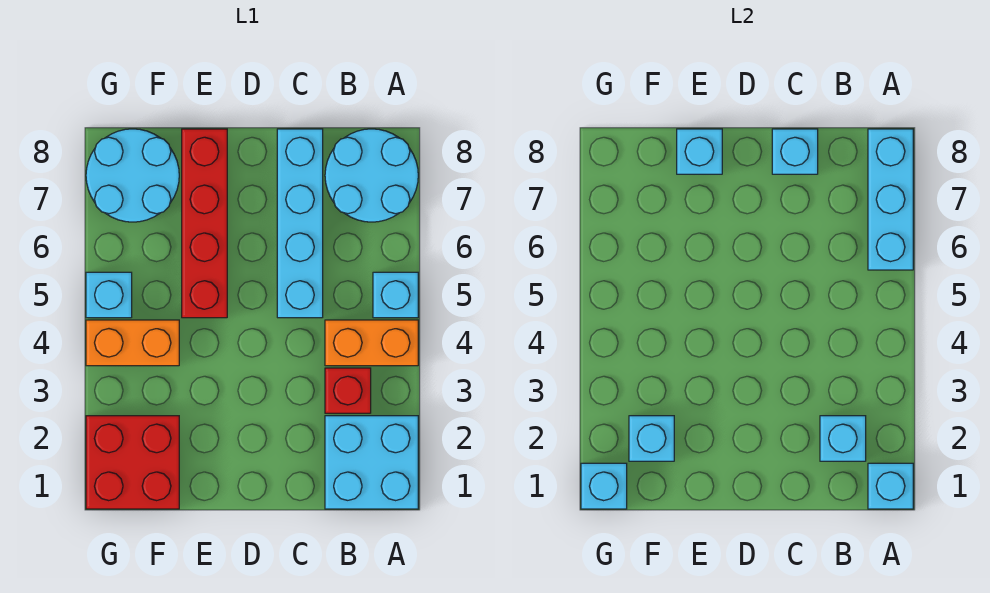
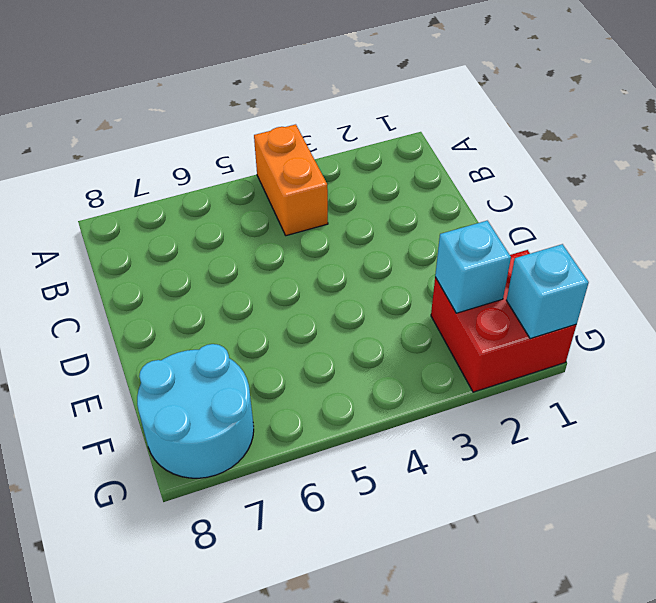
none -> cyan brick A1:B2 level 1
none -> cyan brick A5 level 1
none -> cyan round brick A7:B8 level 1

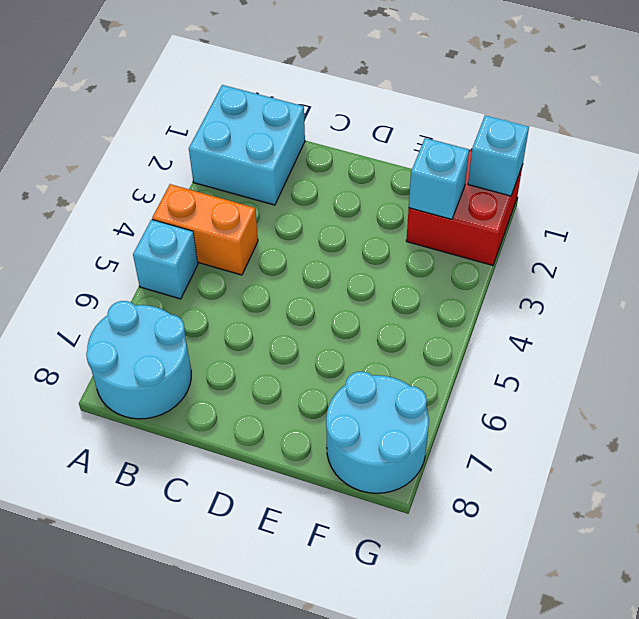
none -> red brick B3 level 1
none -> cyan brick C5:C8 level 1
none -> red brick E5:E8 level 1

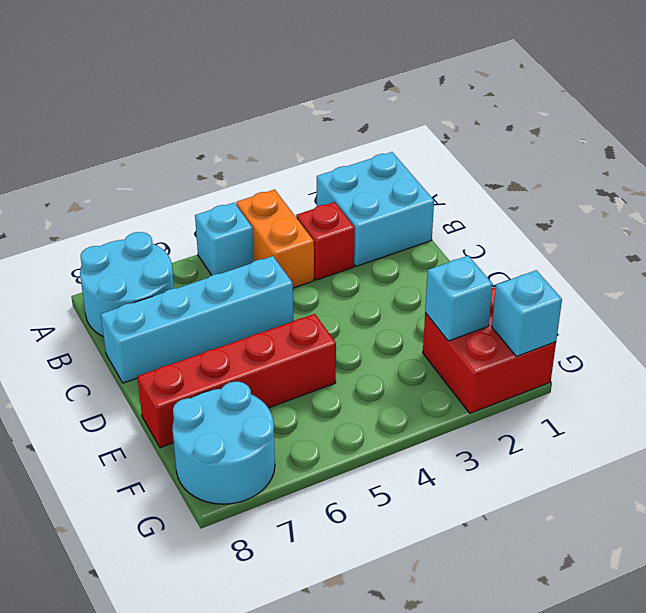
none -> orange brick F4:G4 level 1
none -> cyan brick G5 level 1
none -> cyan brick A1 level 2

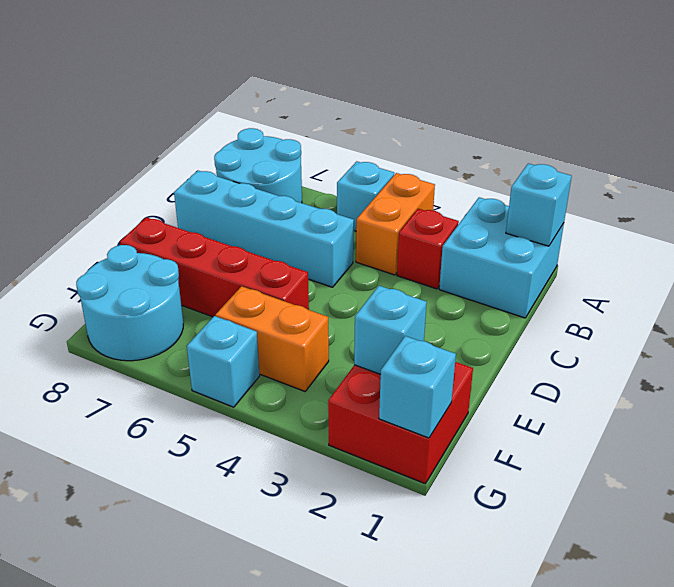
orange brick F4:F5 level 1 -> orange brick F4:G4 level 1
none -> cyan brick A6:A8 level 2
none -> cyan brick B2 level 2
none -> cyan brick C8 level 2

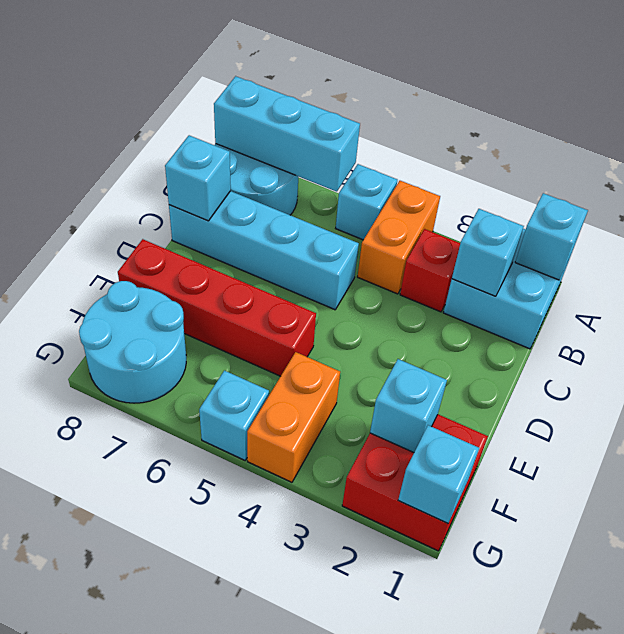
none -> cyan brick E8 level 2

